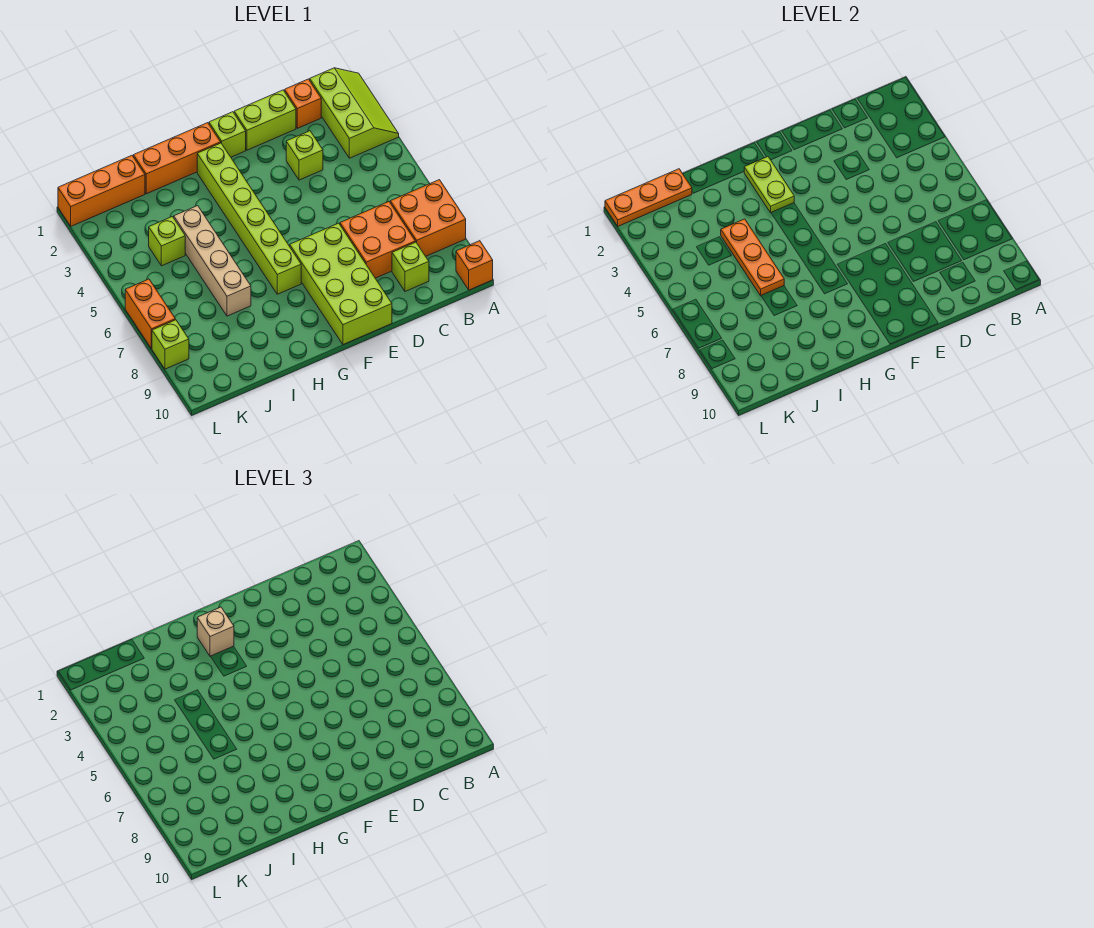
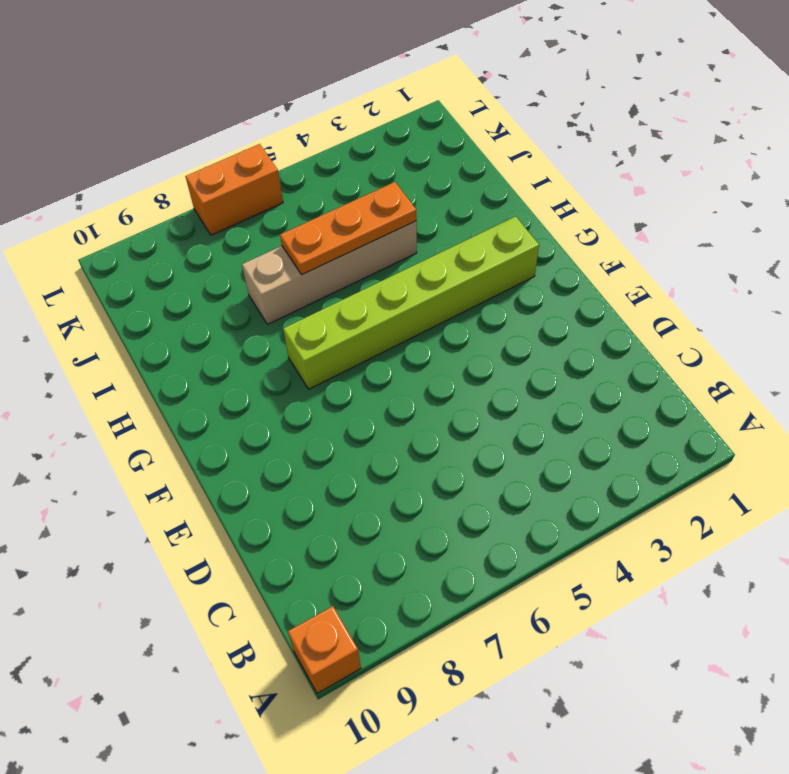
none -> lime slope A1:B3 level 1 top B
none -> orange brick A7:B8 level 1
none -> orange brick C1 level 1

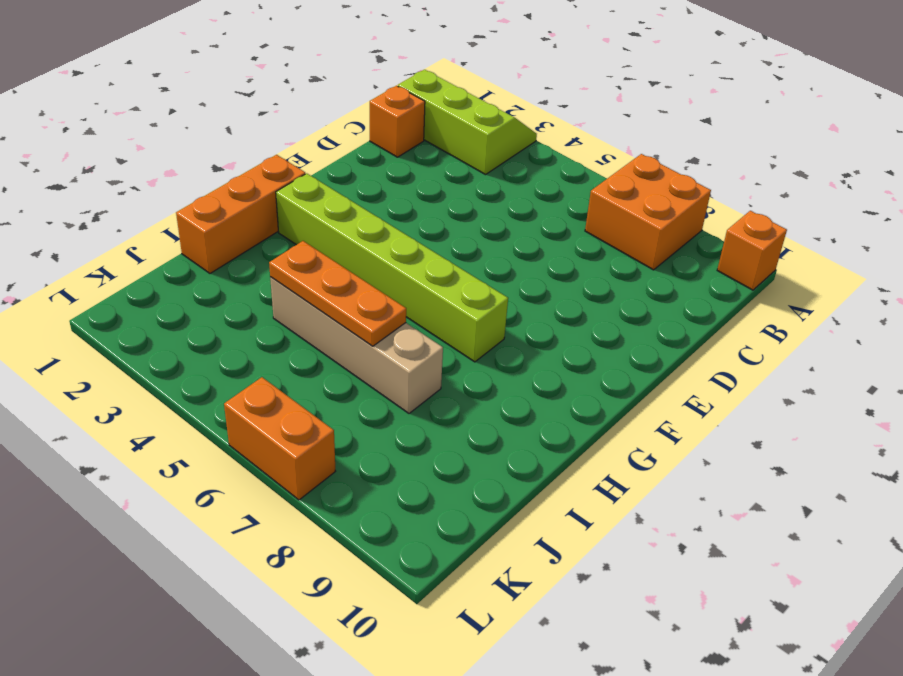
none -> orange brick C7:D8 level 1
none -> lime brick C9 level 1
none -> lime brick D1:E1 level 1

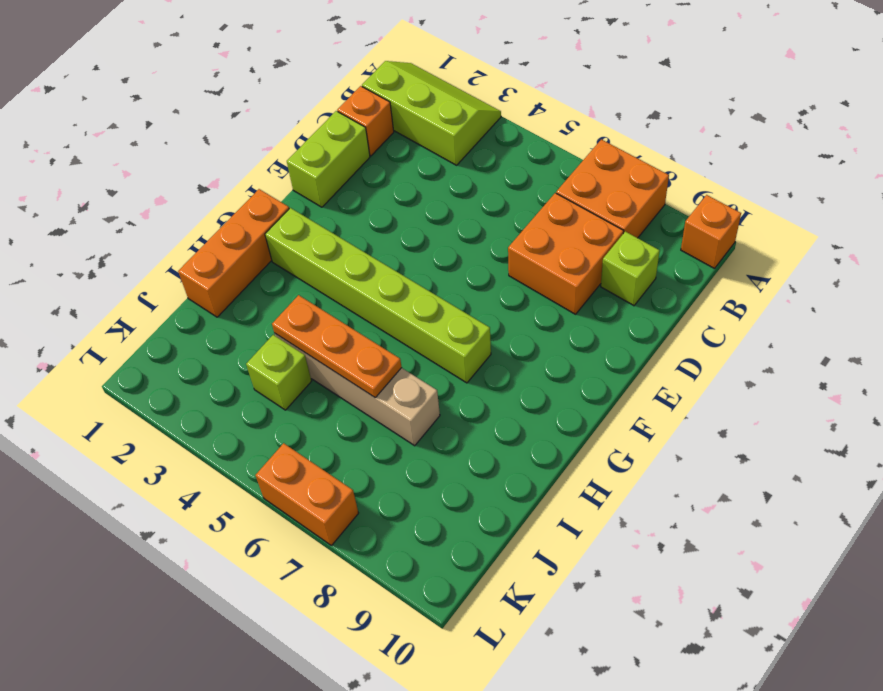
none -> lime brick D3 level 1
none -> lime brick E7:F10 level 1
none -> lime brick F1 level 1

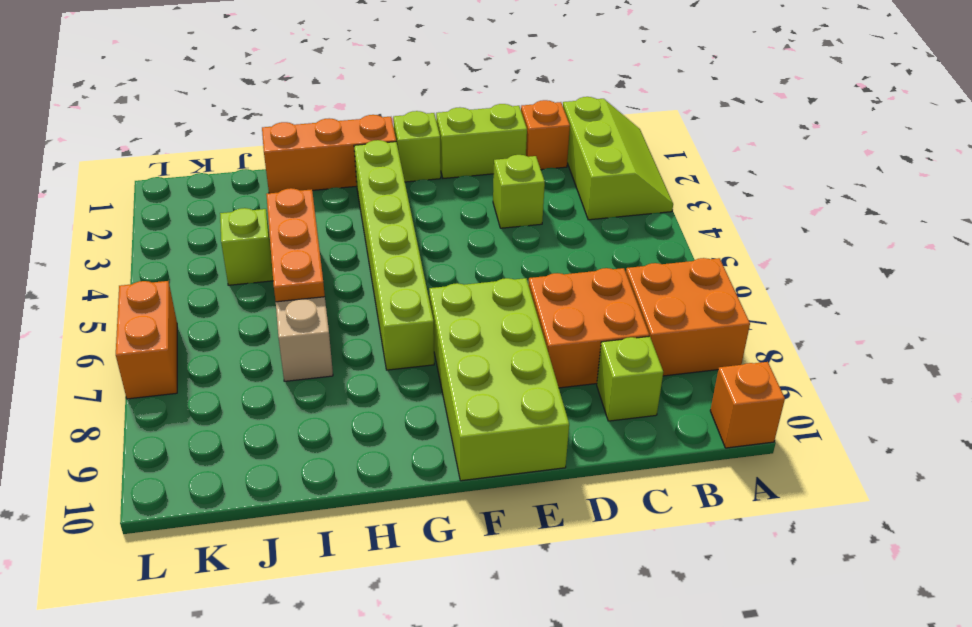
none -> orange brick J1:L1 level 1
none -> lime brick L8 level 1
none -> lime plate G2:G3 level 2

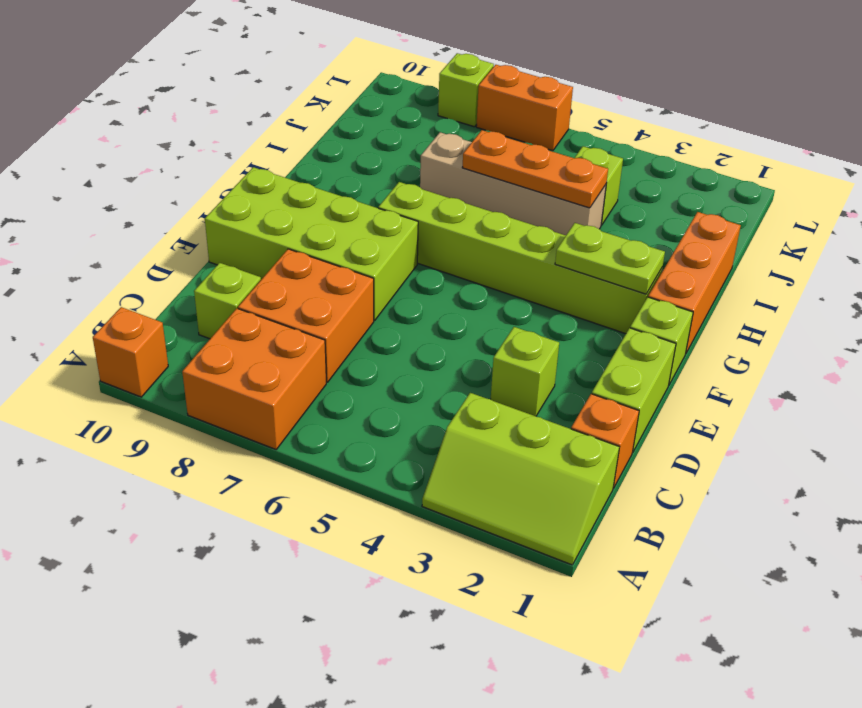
none -> orange brick J1:L1 level 1
none -> orange plate J1:L1 level 2
none -> tan brick G2 level 3

